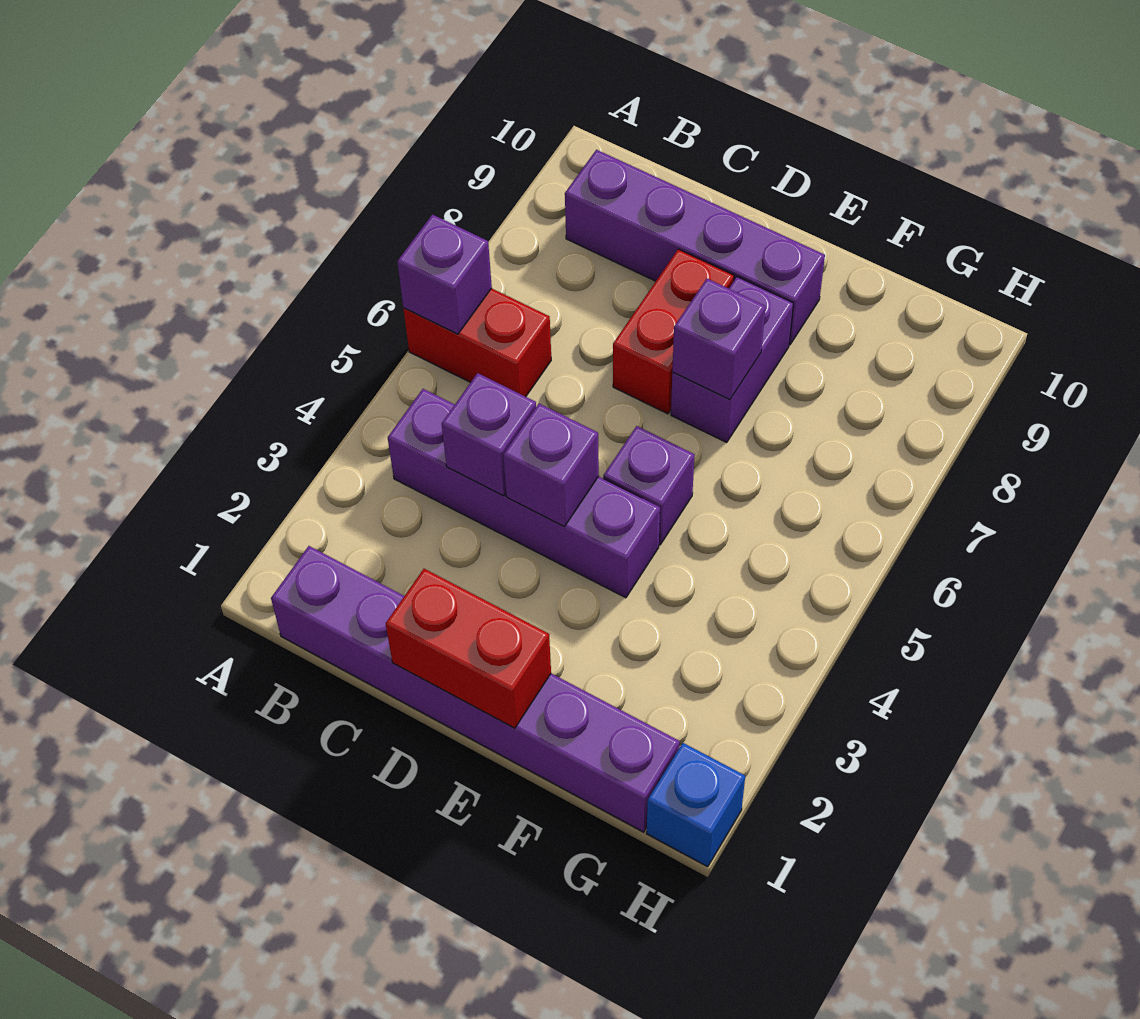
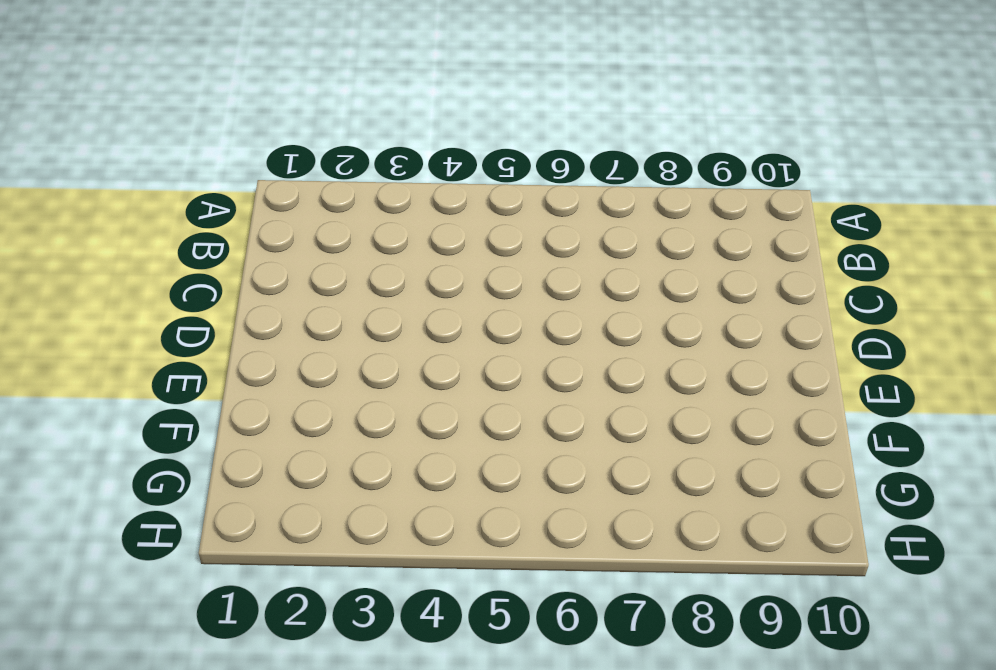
none -> red brick A6:B6 level 1
none -> purple brick B1:G1 level 1
none -> purple brick B4:E4 level 1

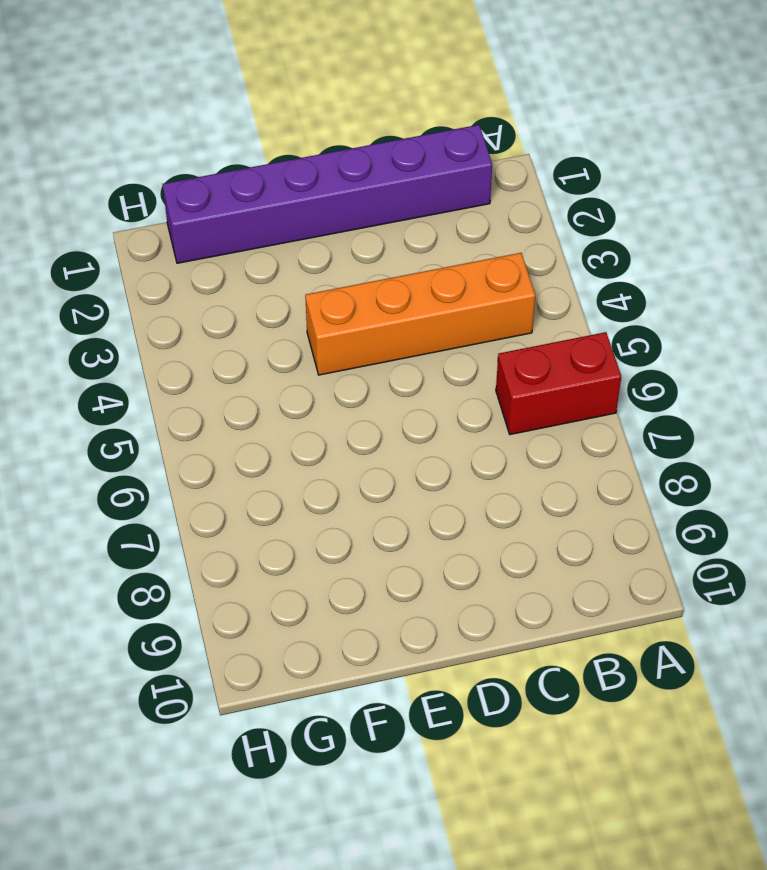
orange brick B4:E4 level 1 -> purple brick B4:E4 level 1
none -> purple brick B9:E9 level 1
none -> red brick D7:D8 level 1
none -> purple brick E5 level 1

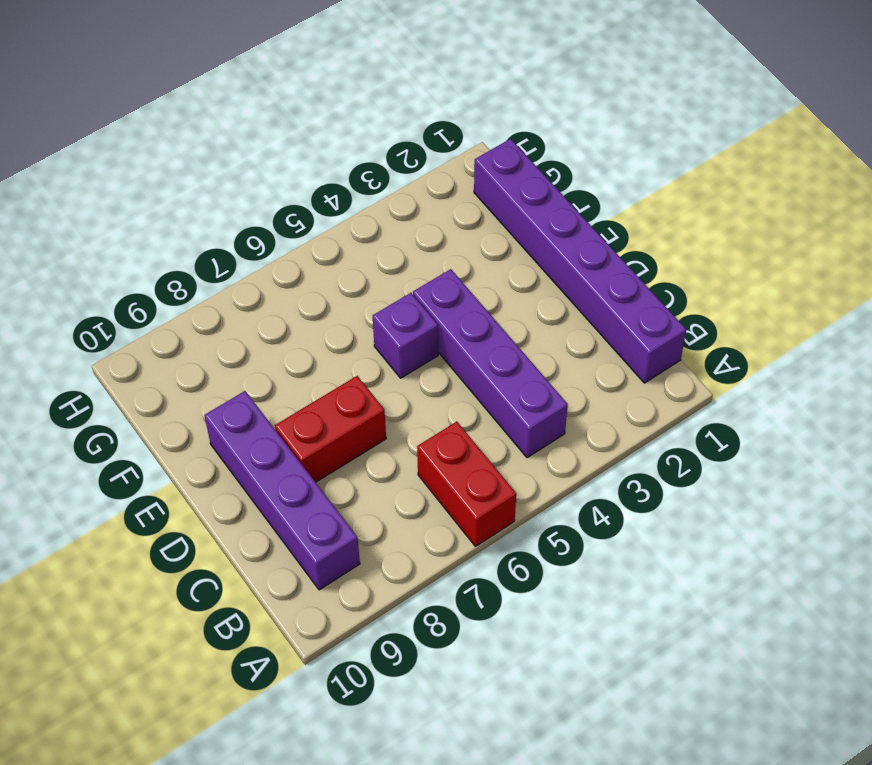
none -> purple brick E7:E8 level 1
none -> blue brick H1 level 1
none -> purple brick A6 level 2

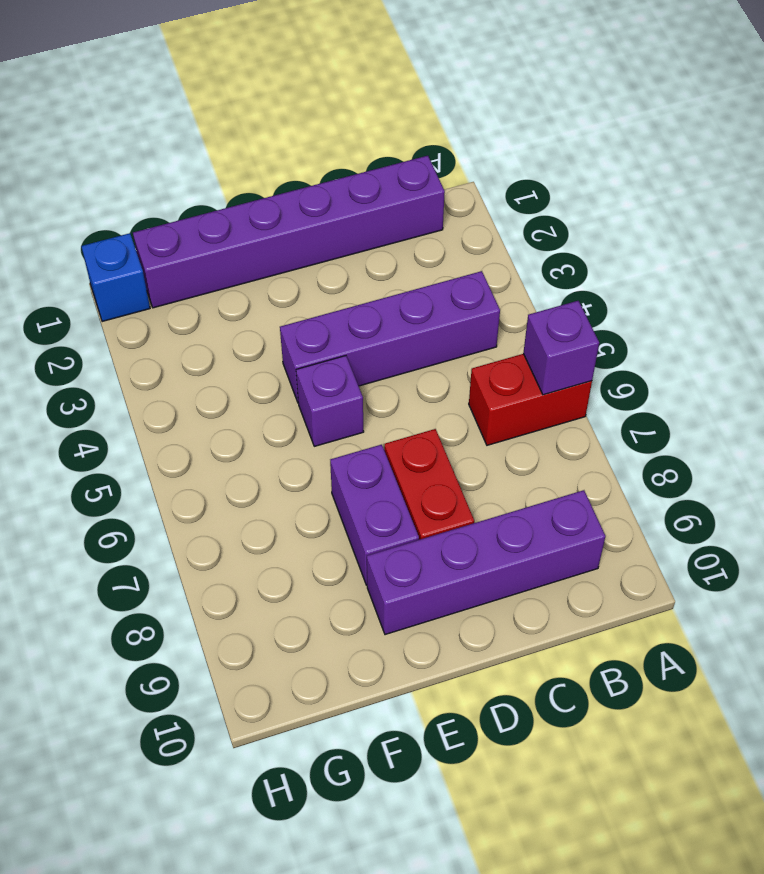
none -> purple brick C4 level 2
none -> red brick D1:E1 level 2
none -> purple brick D4 level 2

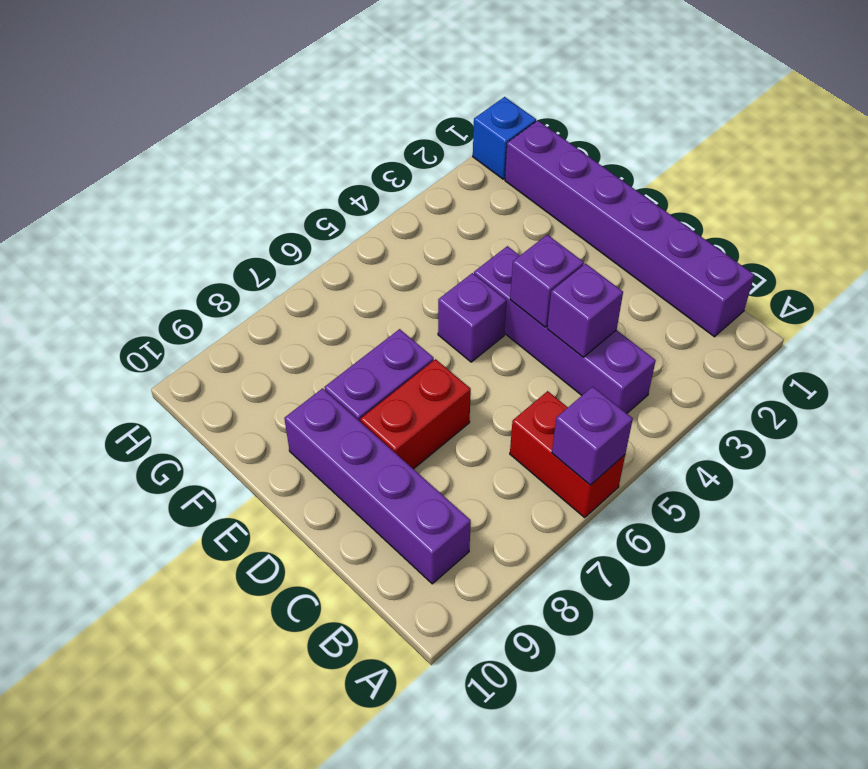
none -> red brick D1:E1 level 2
none -> purple brick E7 level 2

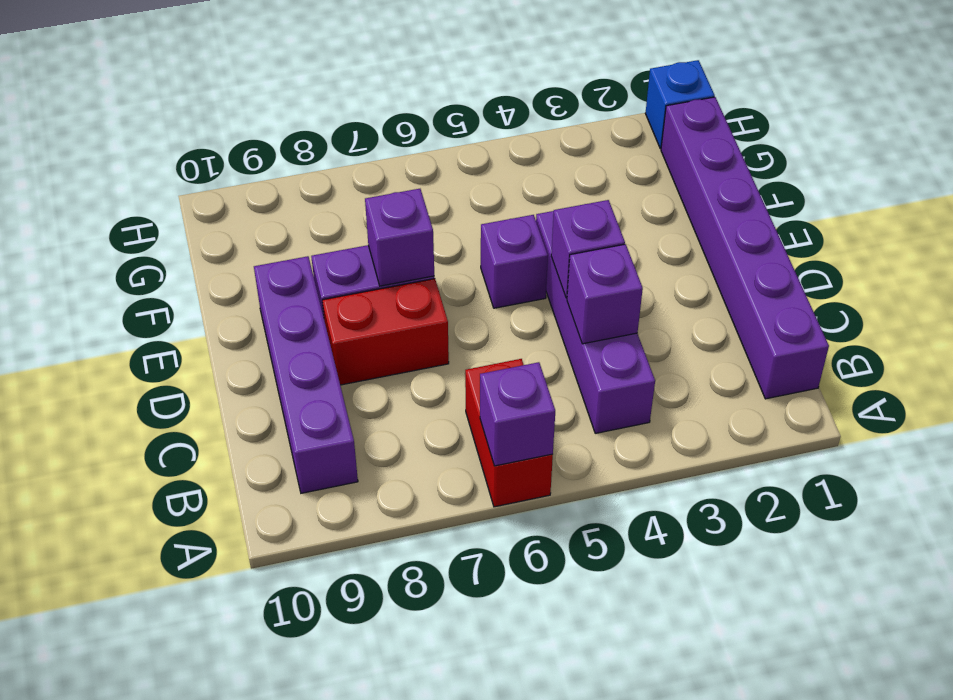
none -> red brick D1:E1 level 2

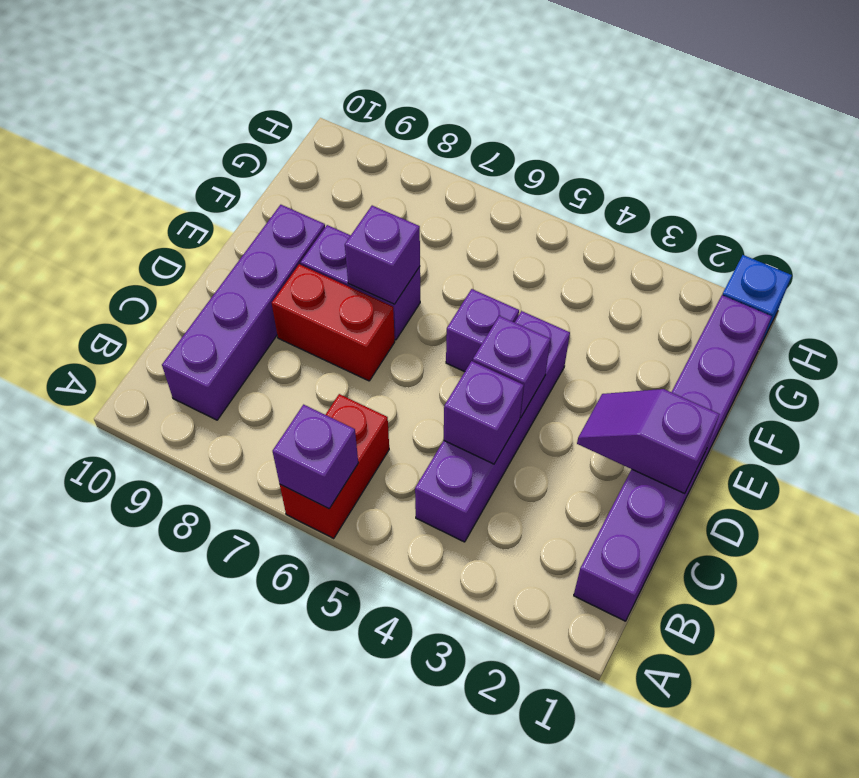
purple slope D1:D2 level 2 top 1 -> red brick D1:E1 level 2

